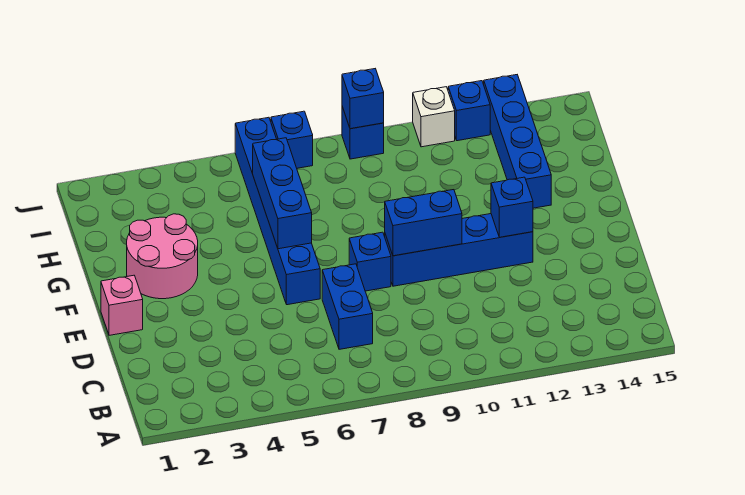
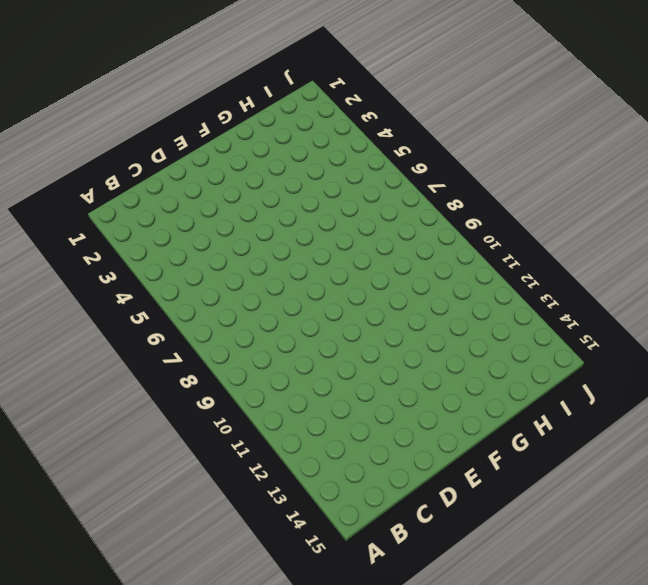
none -> blue brick C7:D7 level 1
none -> pink brick E1 level 1
none -> blue brick E6:J6 level 1

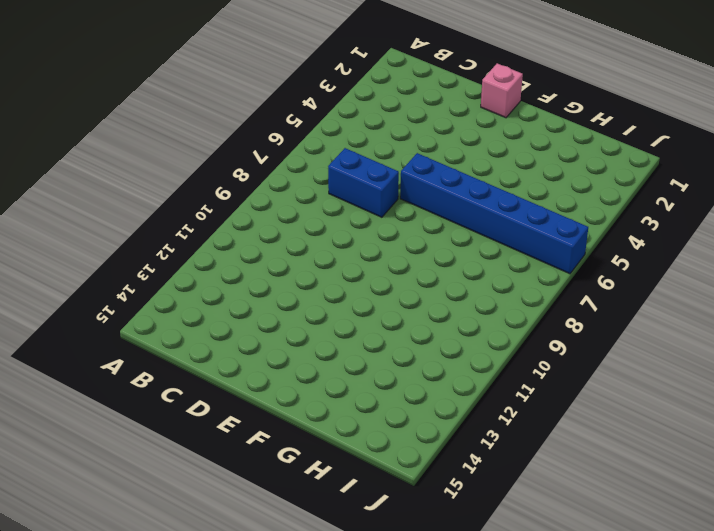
none -> blue brick E8 level 1
none -> blue brick E9:E12 level 1
none -> pink round brick F2:G3 level 1

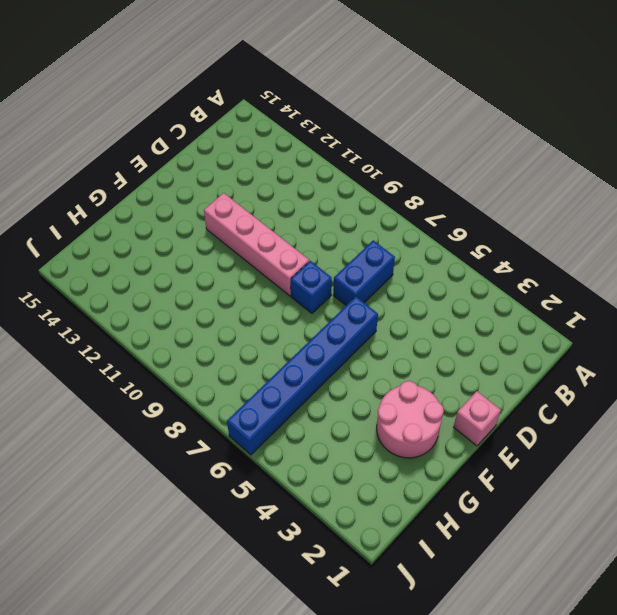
pink brick E9:E12 level 1 -> blue brick E9:E12 level 1
none -> blue brick G13:J13 level 1
none -> blue brick J7 level 1
none -> blue brick J9 level 1

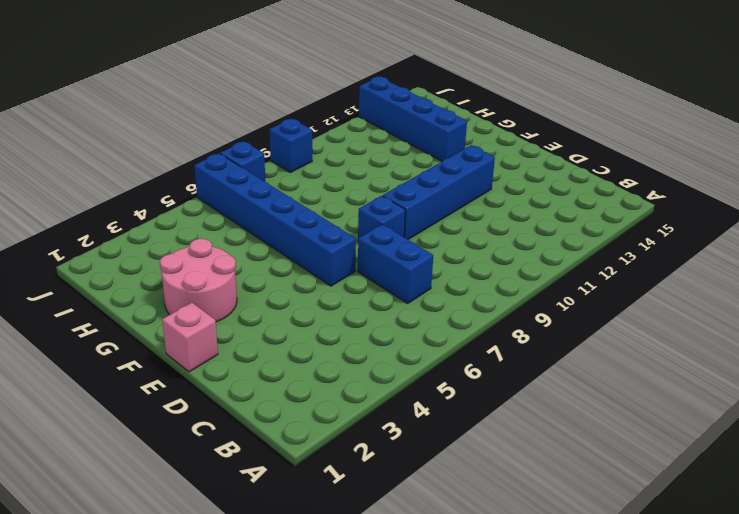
none -> white brick J11 level 1
none -> blue brick J12 level 1
none -> blue brick E9:E10 level 2

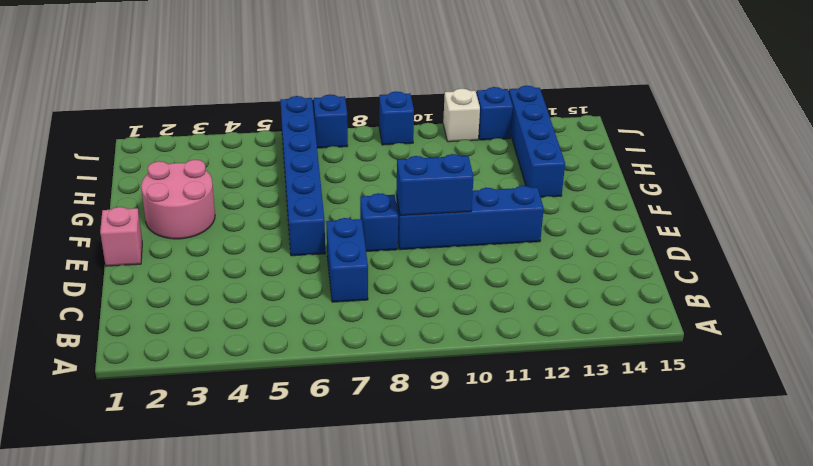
none -> blue brick E12 level 2
none -> blue brick F6:H6 level 2
none -> blue brick J9 level 2

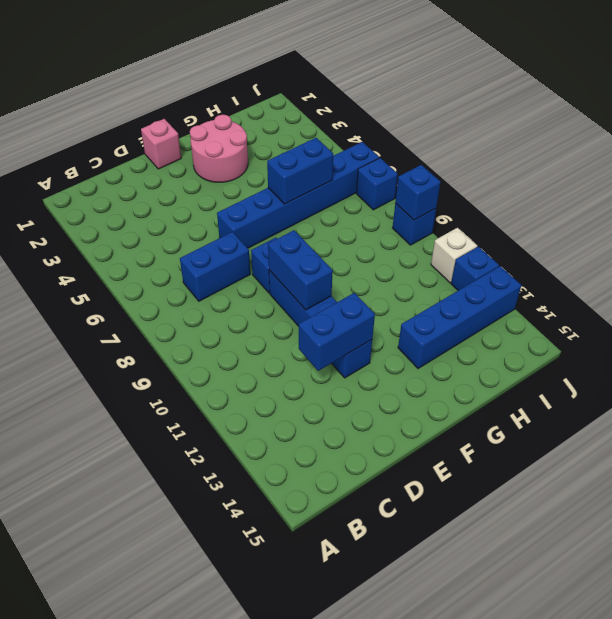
blue brick D12:E12 level 2 -> blue brick E12 level 2
blue brick G6:H6 level 2 -> blue brick F6:H6 level 2

